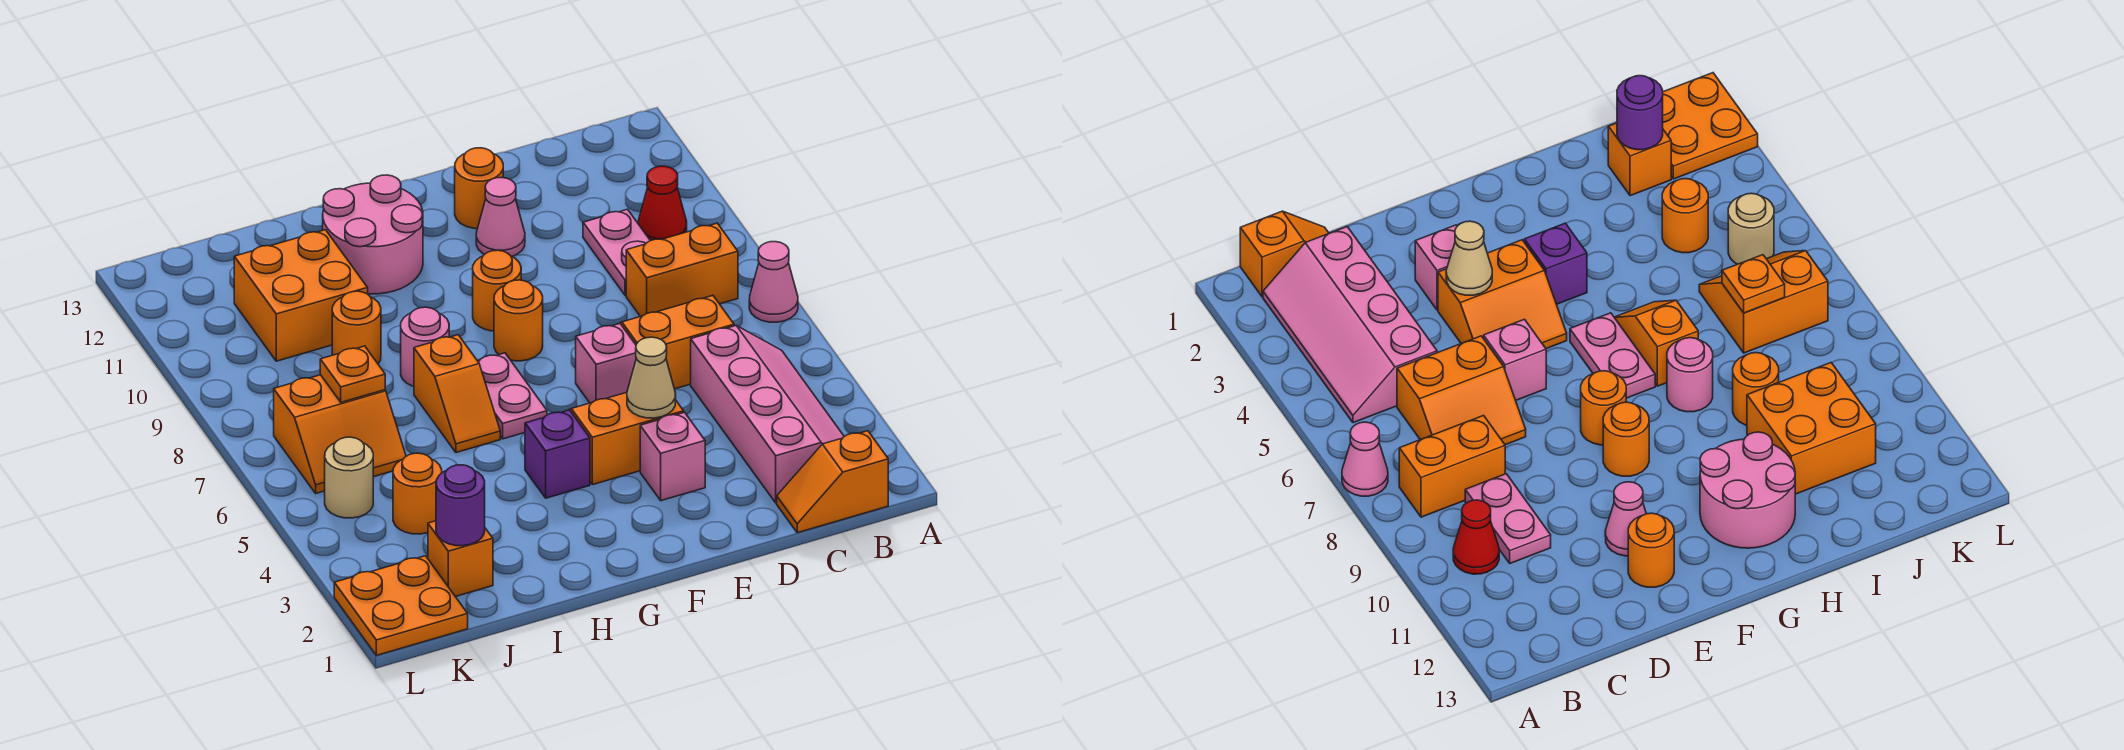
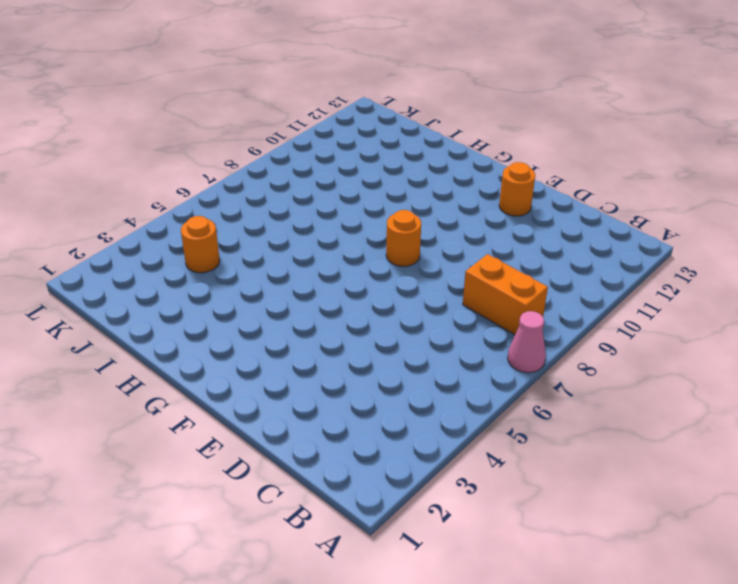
none -> orange slope B1:C1 level 1 top B
none -> pink slope B2:C5 level 1 top C
none -> red cone B10 level 1

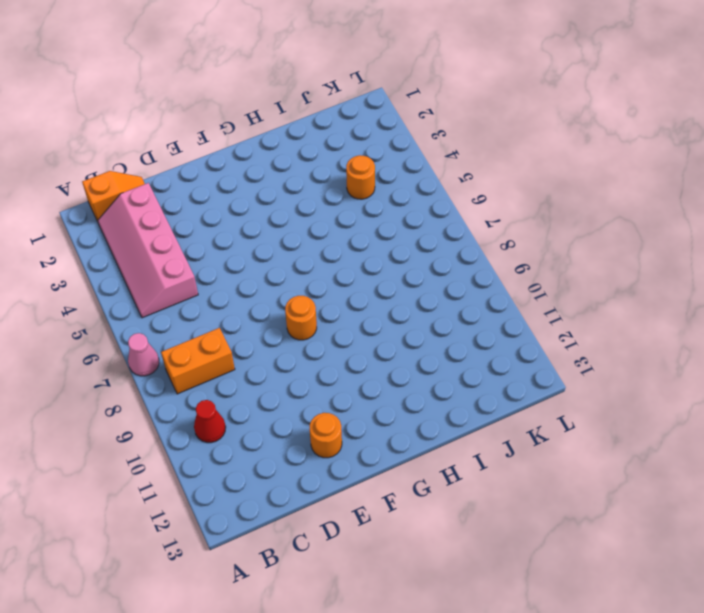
none -> orange slope C6:D7 level 1 top 6
none -> pink plate C9:C10 level 1
none -> pink brick E3 level 1

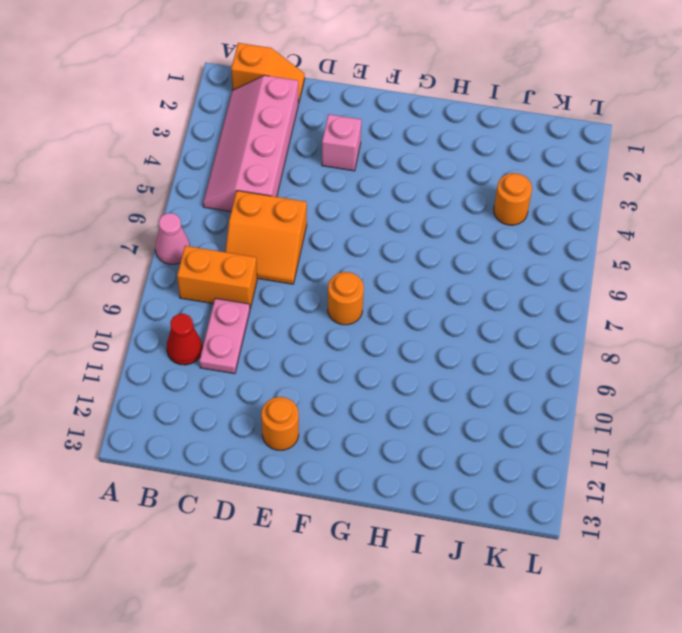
none -> orange slope E4:F5 level 1 top 4
none -> pink brick E6 level 1
none -> pink cone E11 level 1

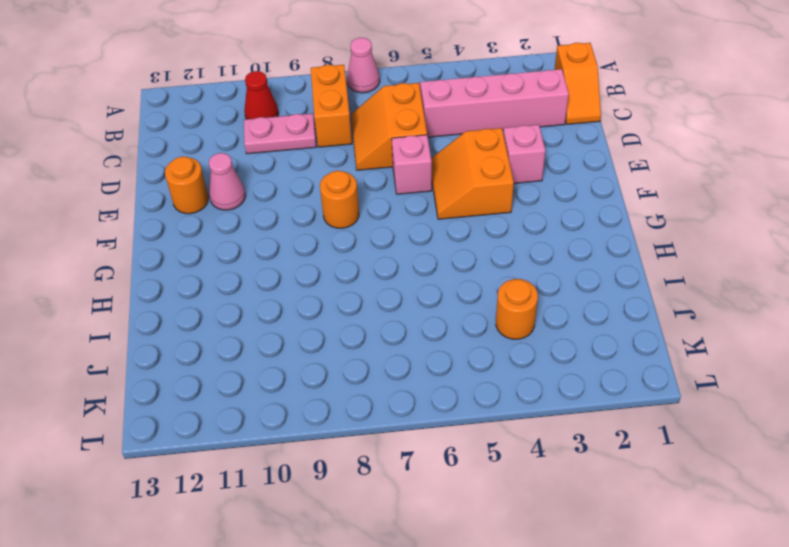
none -> orange round brick F9 level 1
none -> purple brick G4 level 1
none -> pink plate G6:G7 level 1

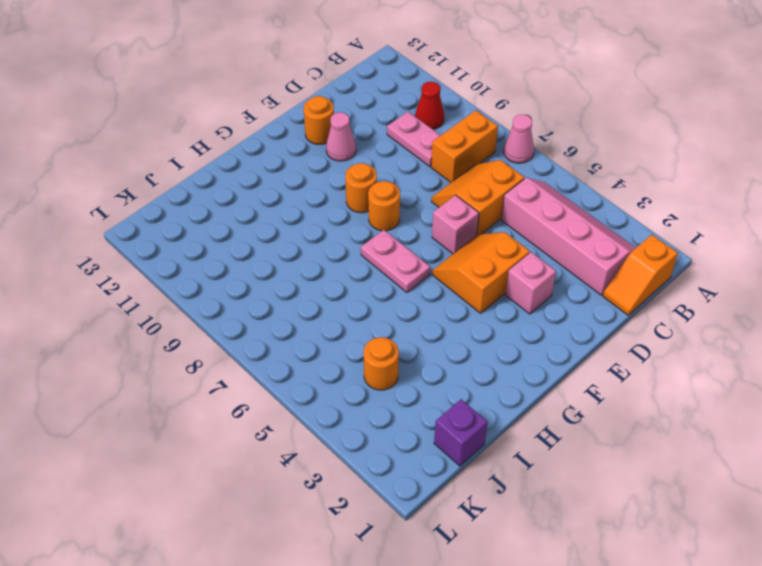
purple brick J1 level 1 -> purple brick G4 level 1
none -> pink round brick G11:H12 level 1
none -> orange slope H6:H7 level 1 top 7
none -> pink round brick H8 level 1

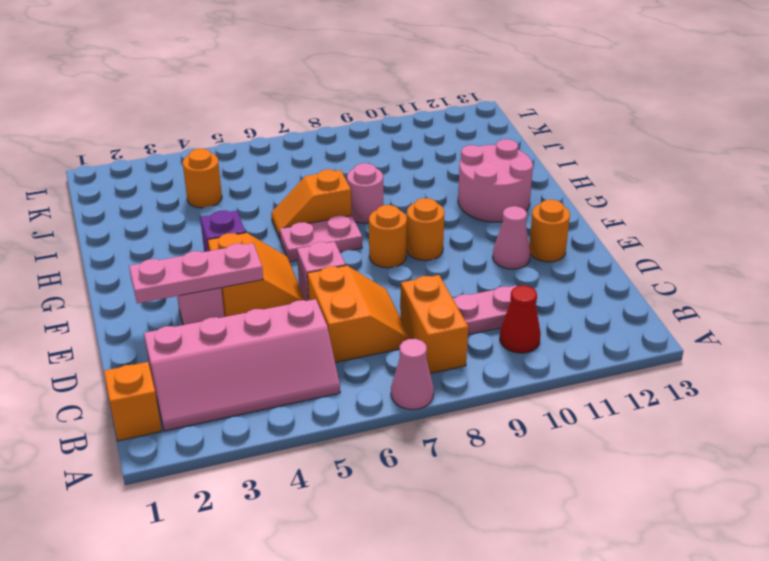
pink plate E2:E4 level 2 -> tan cone E4 level 2
none -> orange round brick I9 level 1
none -> orange brick I10:J11 level 1
none -> orange brick J2 level 1

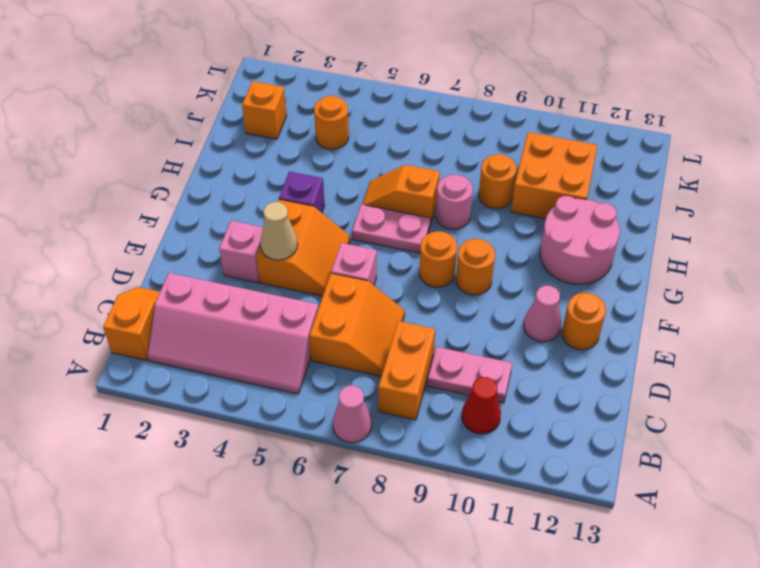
none -> orange slope J6:K7 level 1 top 7
none -> orange plate K1:L2 level 1
none -> tan round brick K5 level 1

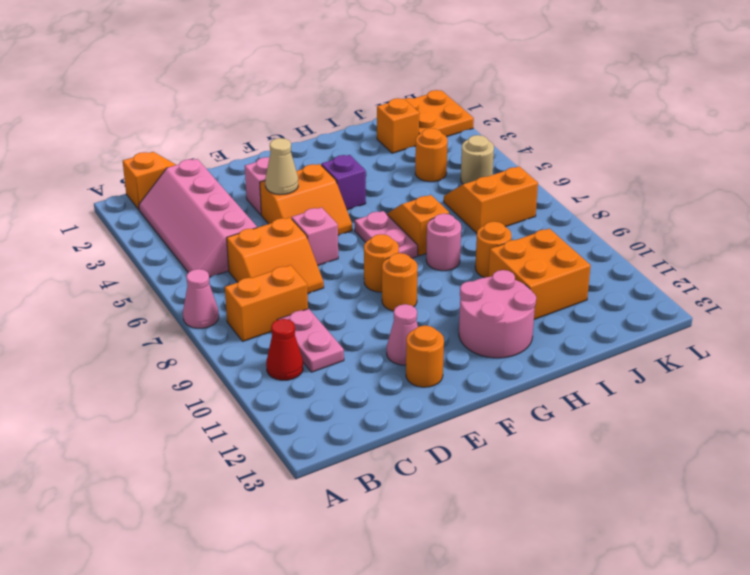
none -> purple round brick J2 level 2
none -> orange plate J7 level 2

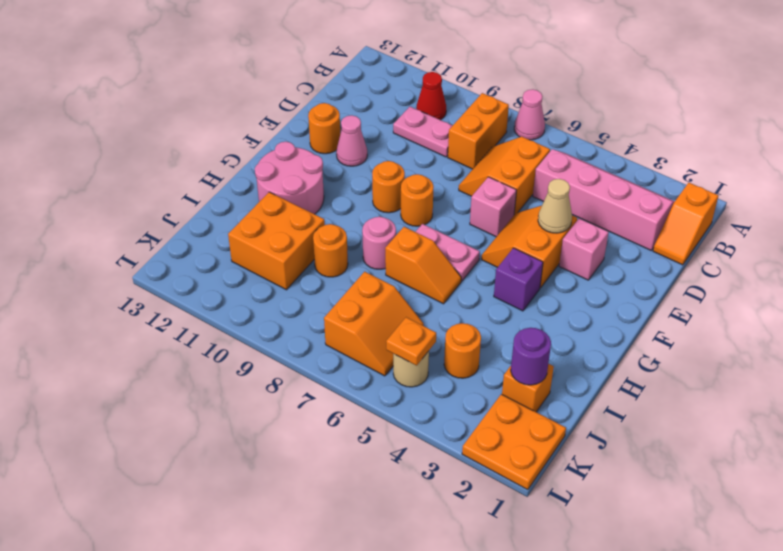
orange plate K5 level 2 -> orange plate J7 level 2

